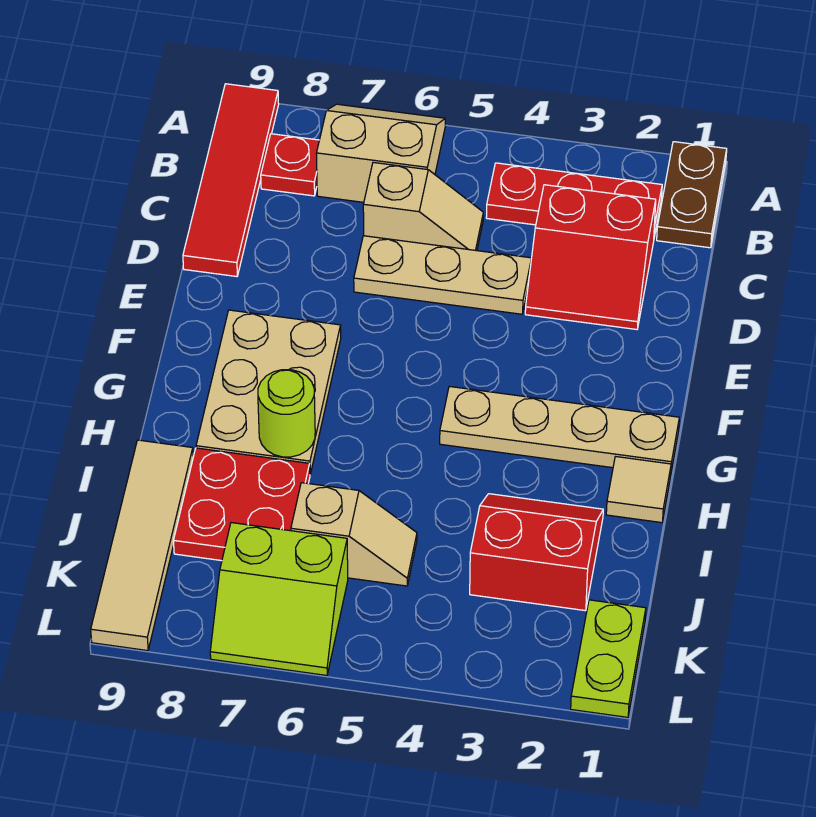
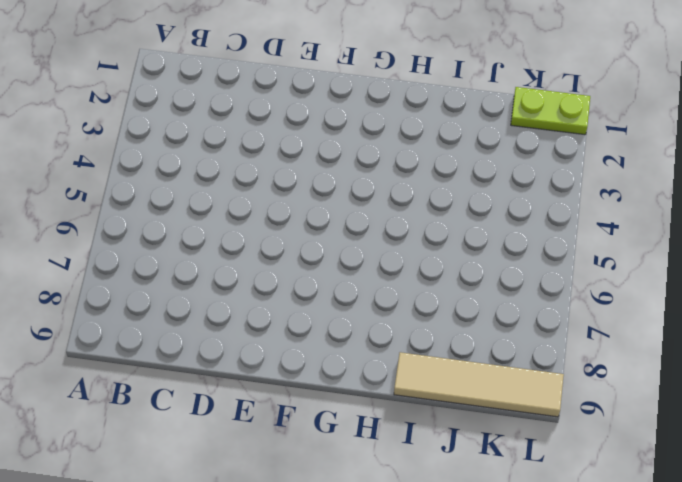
none -> brown plate A1:B1 level 1
none -> tan slope A6:B7 level 1 top B
none -> red tile A9:D9 level 1

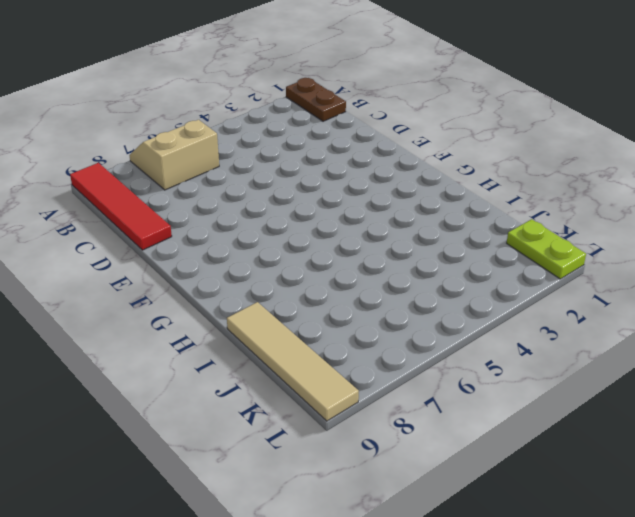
none -> red plate B2:B4 level 1
none -> red plate B8 level 1
none -> red slope C2:D3 level 1 top C

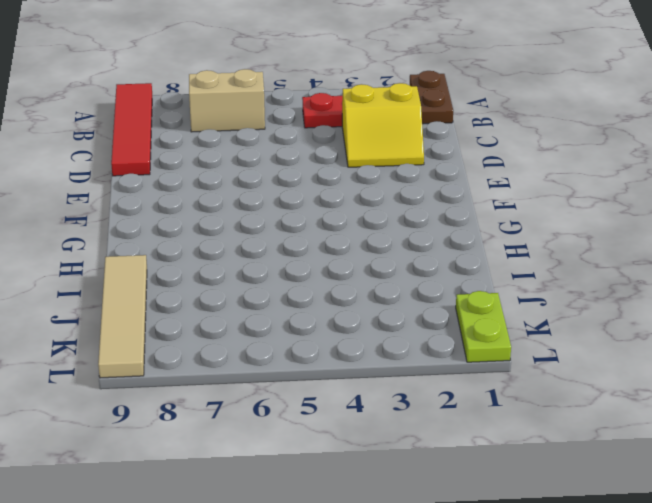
yellow slope C2:D3 level 1 top C -> red slope C2:D3 level 1 top C
none -> red plate B8 level 1
none -> tan slope C5:C6 level 1 top 6
none -> tan plate D4:D6 level 1

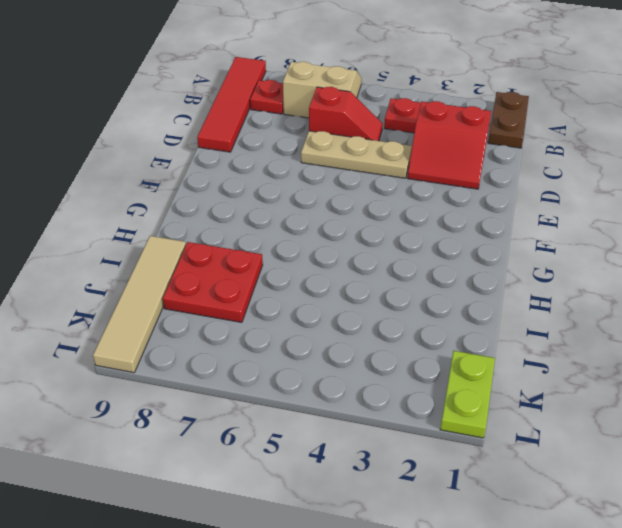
red slope C5:C6 level 1 top 6 -> tan slope C5:C6 level 1 top 6
none -> tan plate F7:H8 level 1
none -> tan plate G1:G4 level 1
none -> tan tile H1 level 1

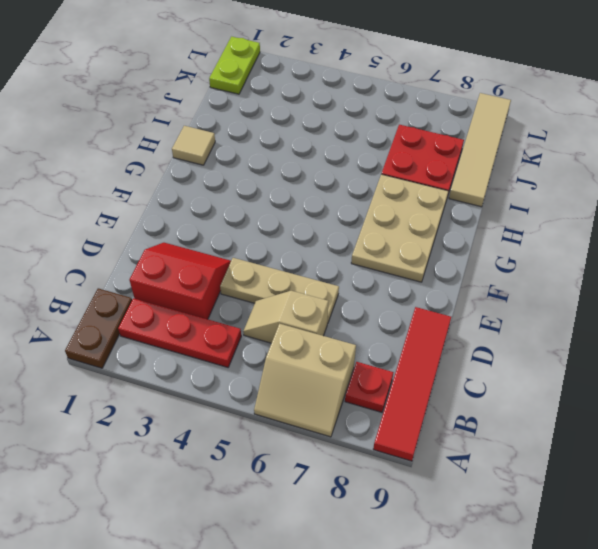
none -> tan plate G1:G4 level 1
none -> red slope I2:J3 level 1 top J
none -> tan slope J5:J6 level 1 top 6

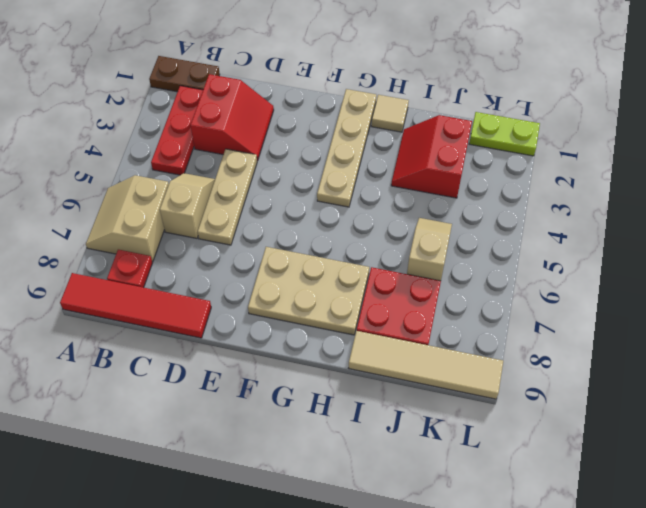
none -> lime slope K6:L7 level 1 top K
none -> lime round brick H7 level 2

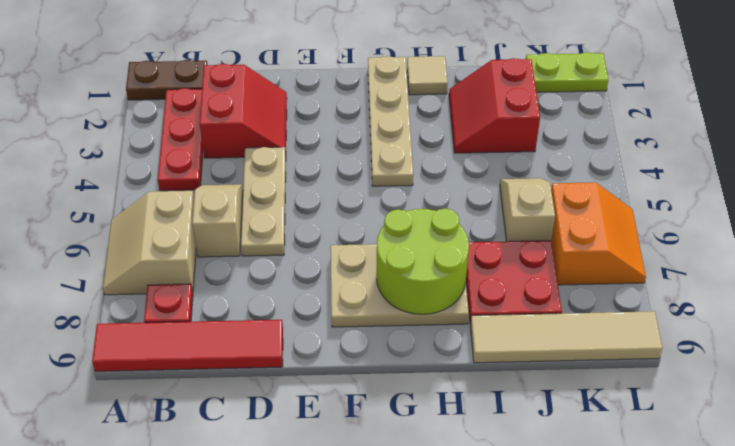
lime round brick G7:H8 level 2 -> lime round brick H7 level 2
orange slope K6:L7 level 1 top K -> lime slope K6:L7 level 1 top K

